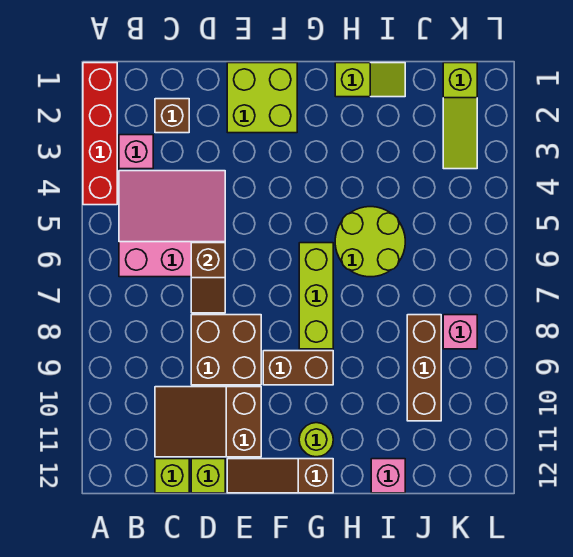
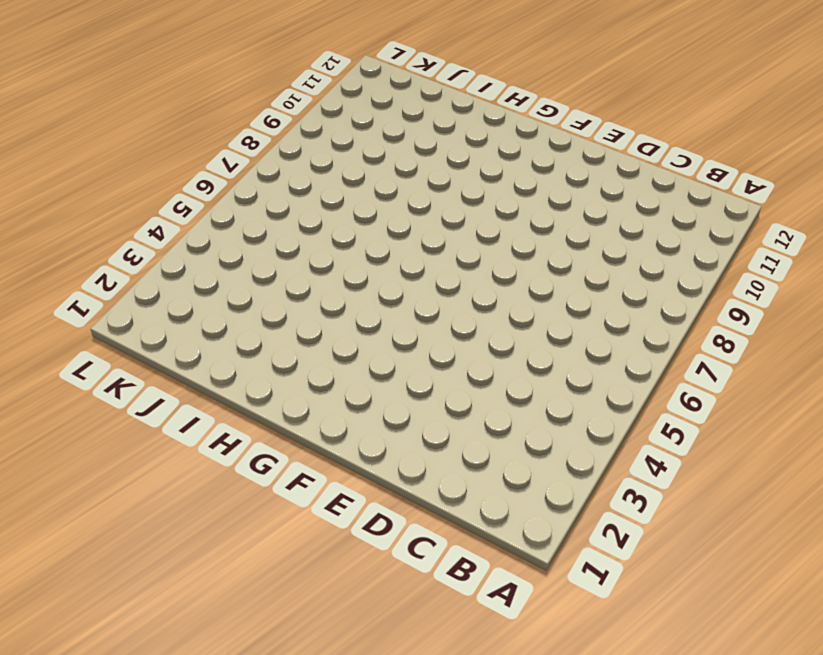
none -> red brick A1:A4 level 1
none -> pink brick B3 level 1
none -> pink slope B4:D6 level 1 top 6

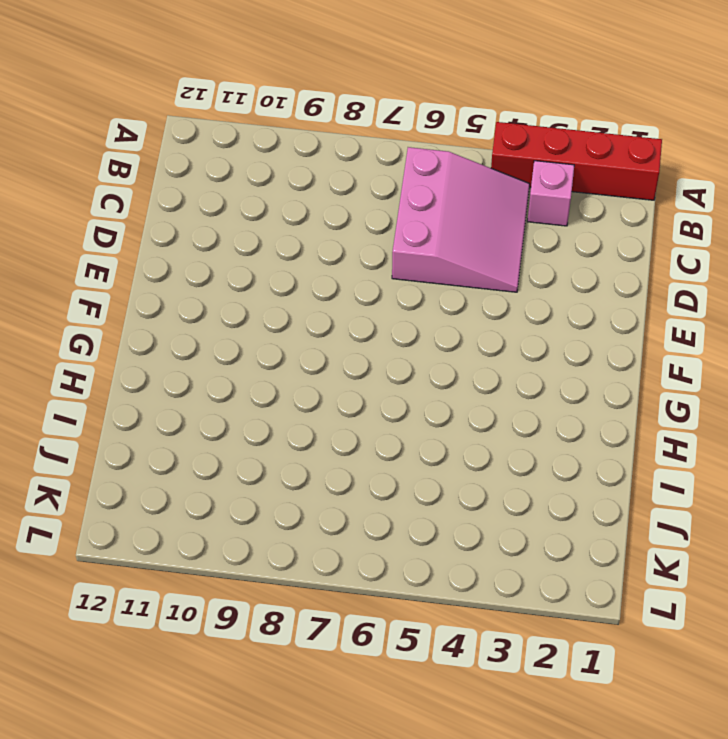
none -> brown brick C2 level 1
none -> brown slope C10:E11 level 1 top E
none -> lime brick C12 level 1

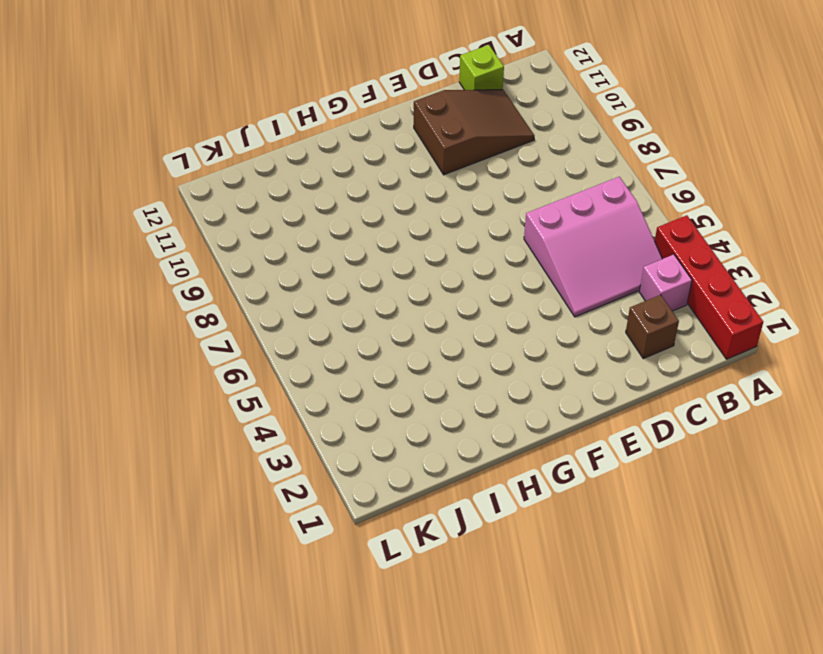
none -> brown brick D8:E9 level 1
none -> lime brick D12 level 1
none -> lime brick E1:F2 level 1

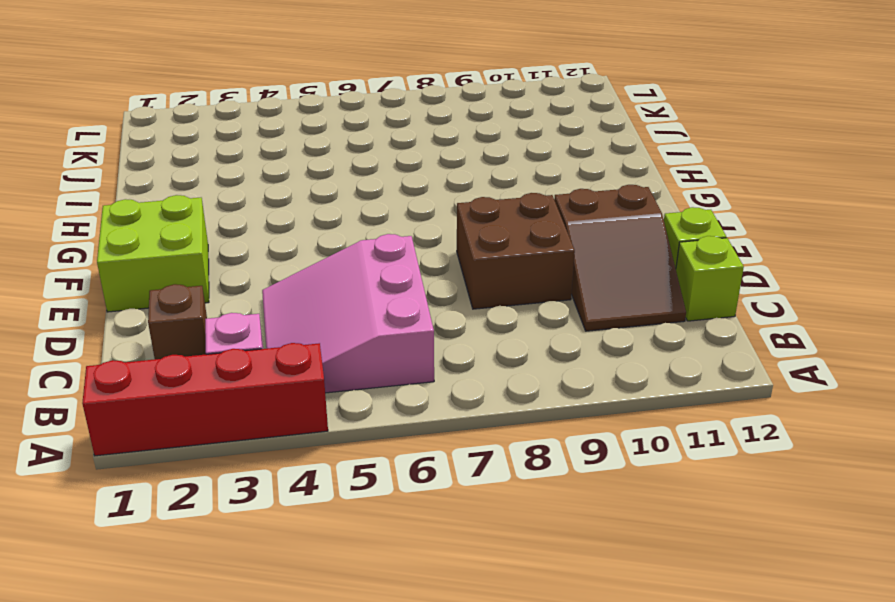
none -> brown slope E12:G12 level 1 top G
none -> brown brick F9:G9 level 1
none -> lime brick G6:G8 level 1

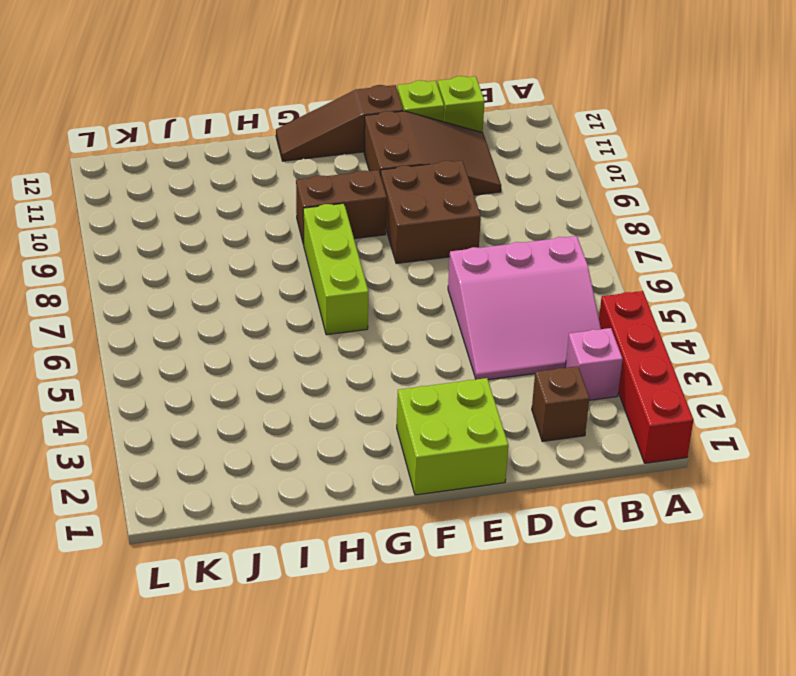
brown slope E12:G12 level 1 top E -> brown slope E12:G12 level 1 top G
none -> lime round brick G11 level 1
none -> lime slope H1:I1 level 1 top H
none -> lime round brick H5:I6 level 1

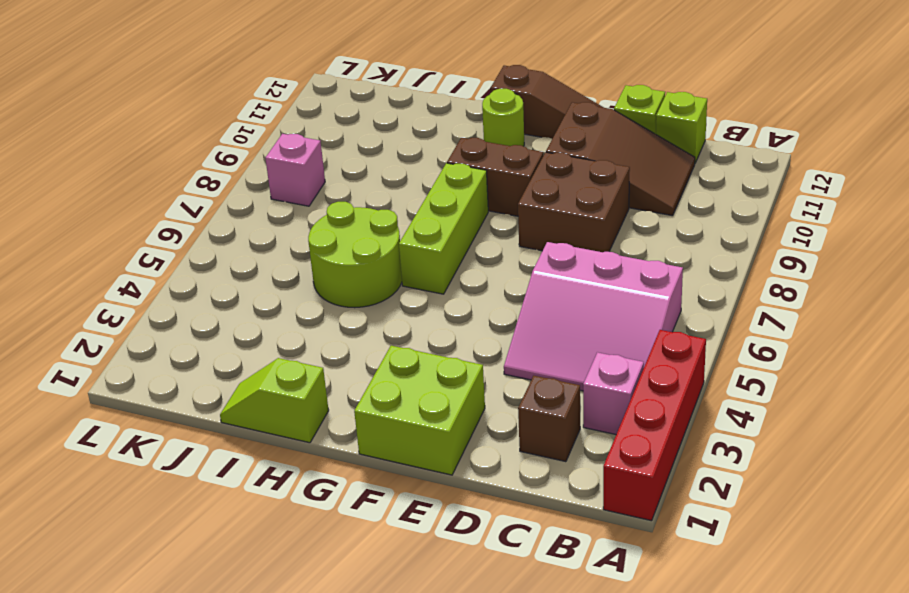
none -> pink brick I12 level 1
none -> brown brick J8:J10 level 1
none -> lime slope K1:K3 level 1 top 1

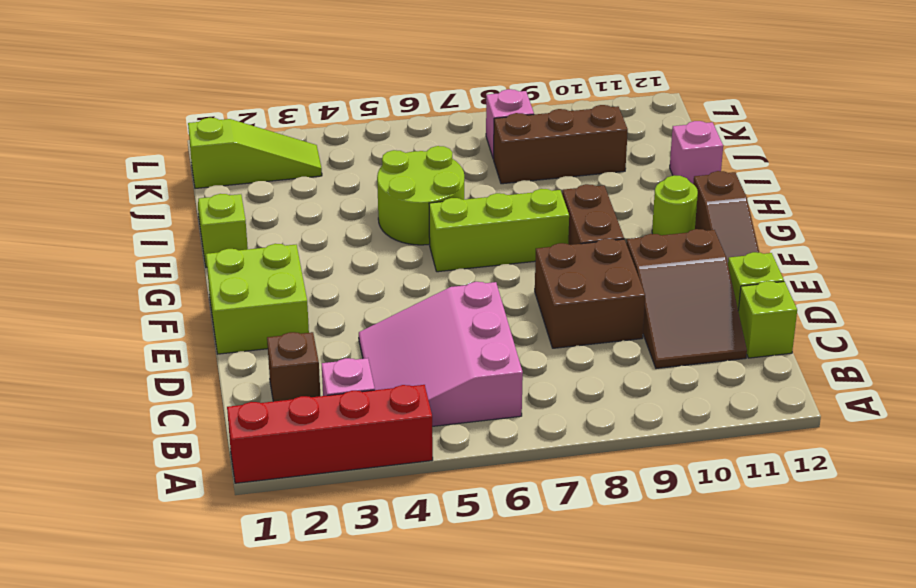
none -> brown slope D6:D7 level 2 top 6

